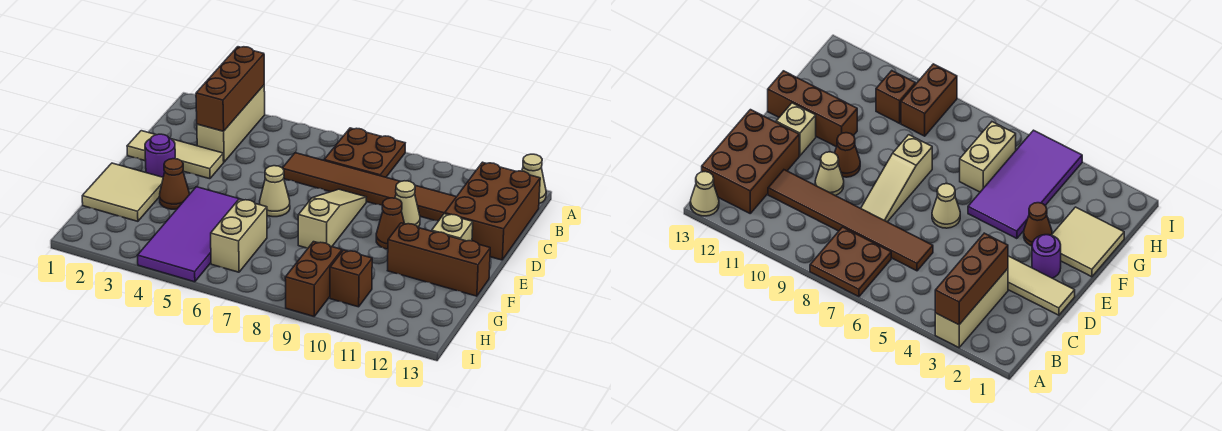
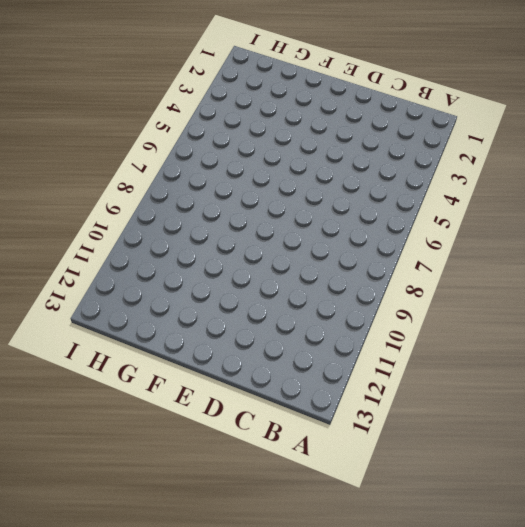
none -> tan brick A3:C3 level 1
none -> brown plate A7:B8 level 1
none -> tan cone A13 level 1

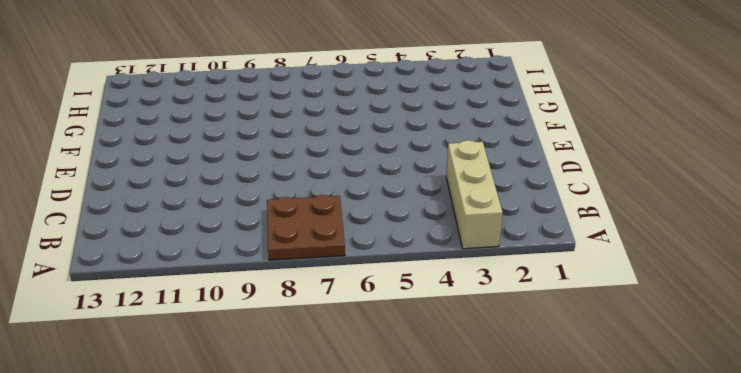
none -> tan cone A13 level 1
none -> brown brick B12:D13 level 1
none -> brown tile C6:C11 level 1

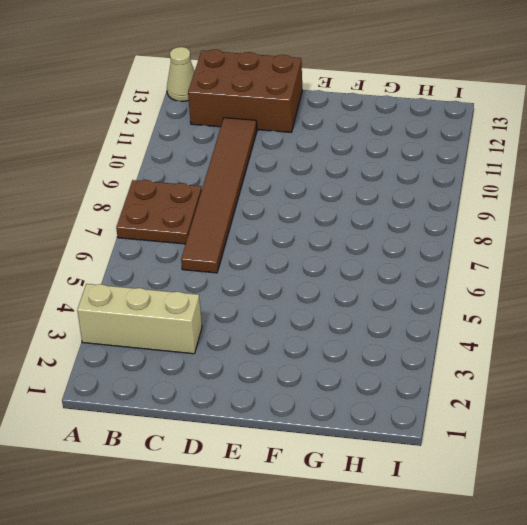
none -> tan tile D1:D3 level 1
none -> tan slope D8:F8 level 1 top F
none -> tan cone D10 level 1

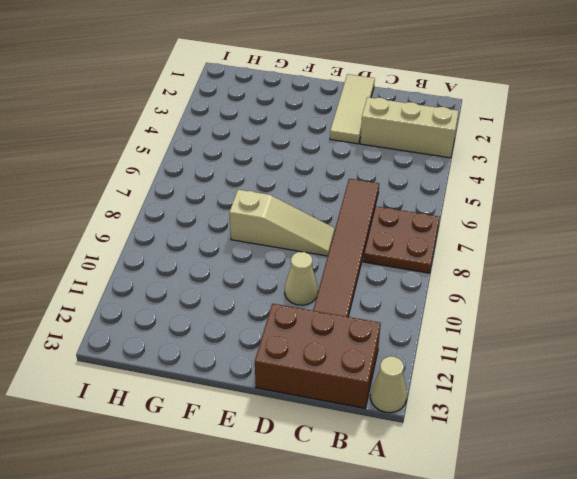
none -> purple round brick E2 level 1
none -> tan cone E6 level 1
none -> brown cone E10 level 1

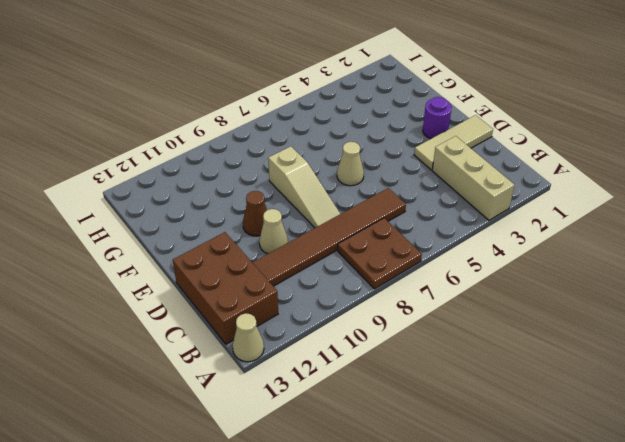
none -> tan brick E12 level 1
none -> tan tile F1:G2 level 1
none -> brown cone F3 level 1

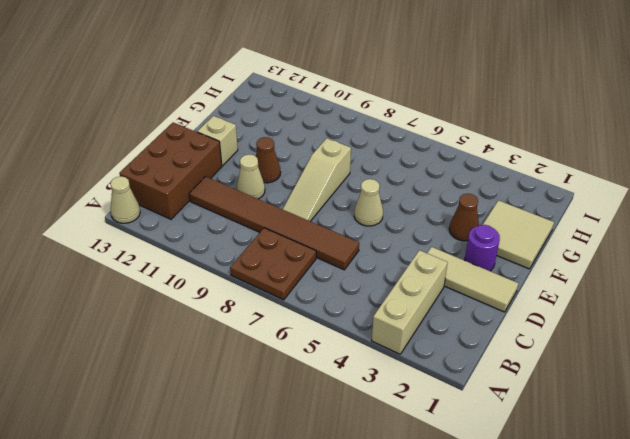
none -> purple tile F4:I5 level 1
none -> brown brick F11:F13 level 1
none -> tan brick G6:H6 level 1

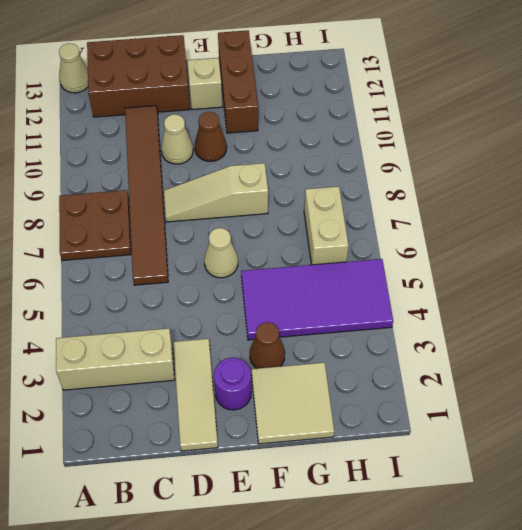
tan brick H6:H7 level 1 -> tan brick G6:H6 level 1
none -> brown brick H9:I9 level 1
none -> brown brick H10 level 1
none -> brown brick A3:C3 level 2

